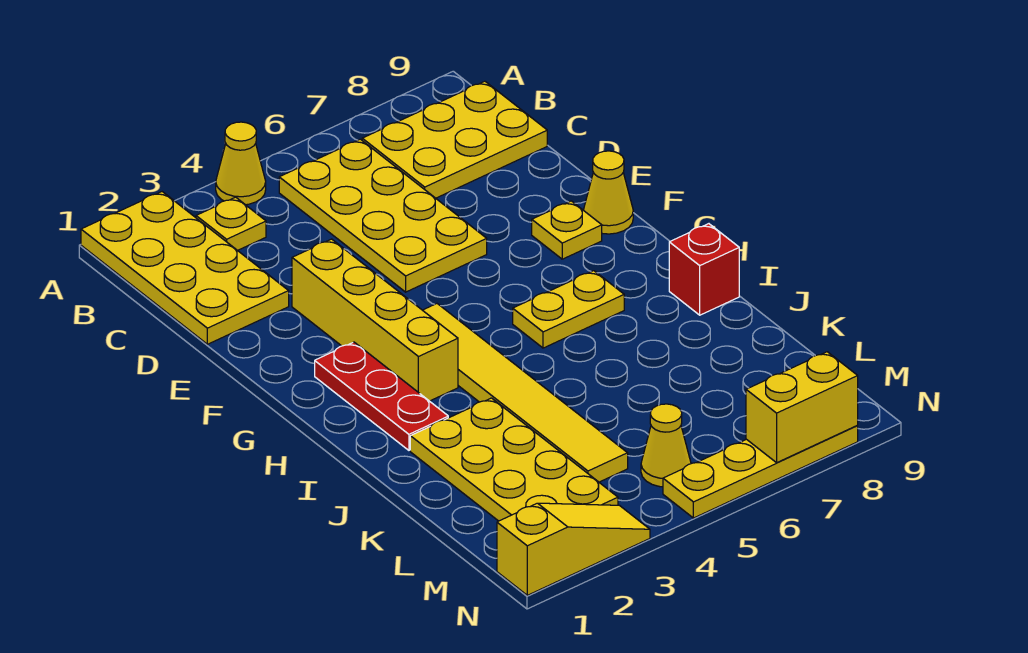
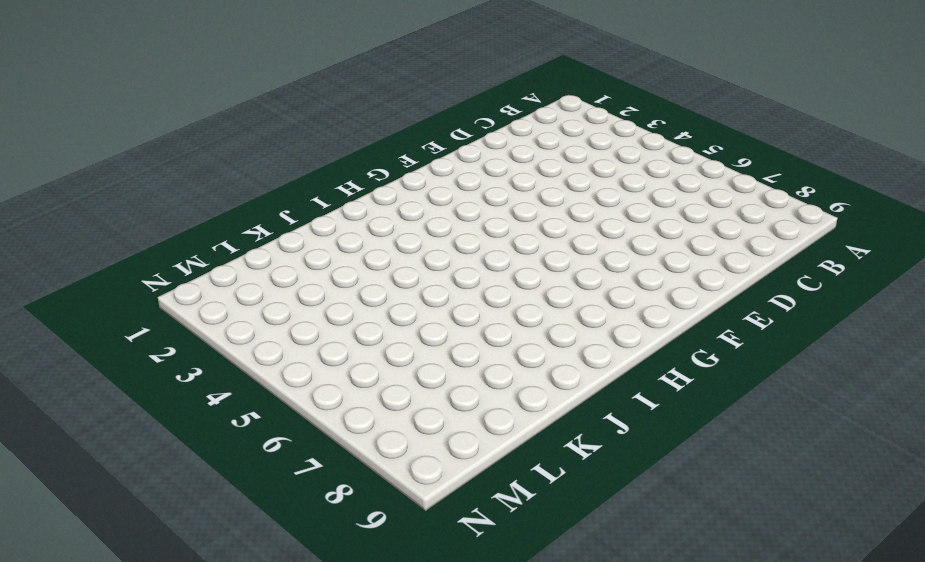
none -> yellow plate A1:D2 level 1
none -> yellow cone A4 level 1
none -> yellow plate B3 level 1

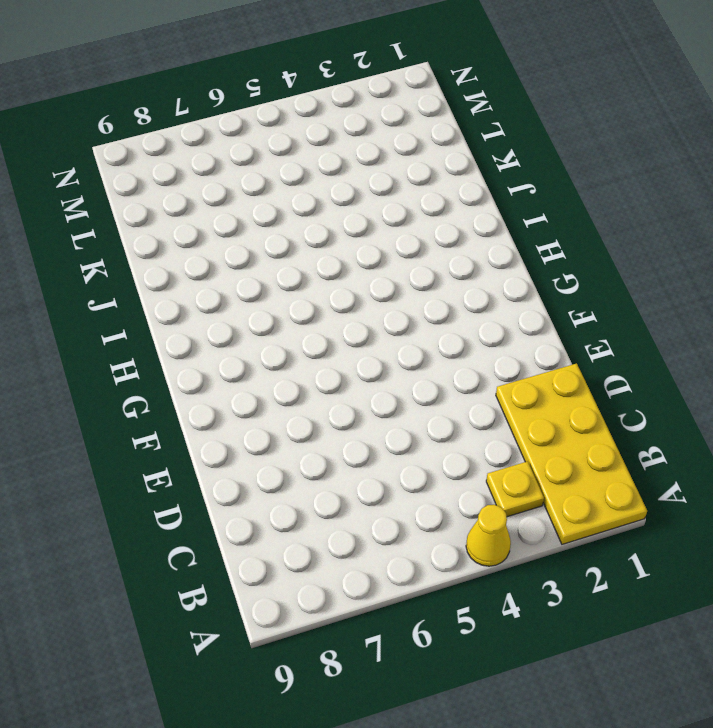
none -> yellow plate B5:E6 level 1
none -> yellow plate B7:C9 level 1
none -> yellow brick E3:H3 level 1

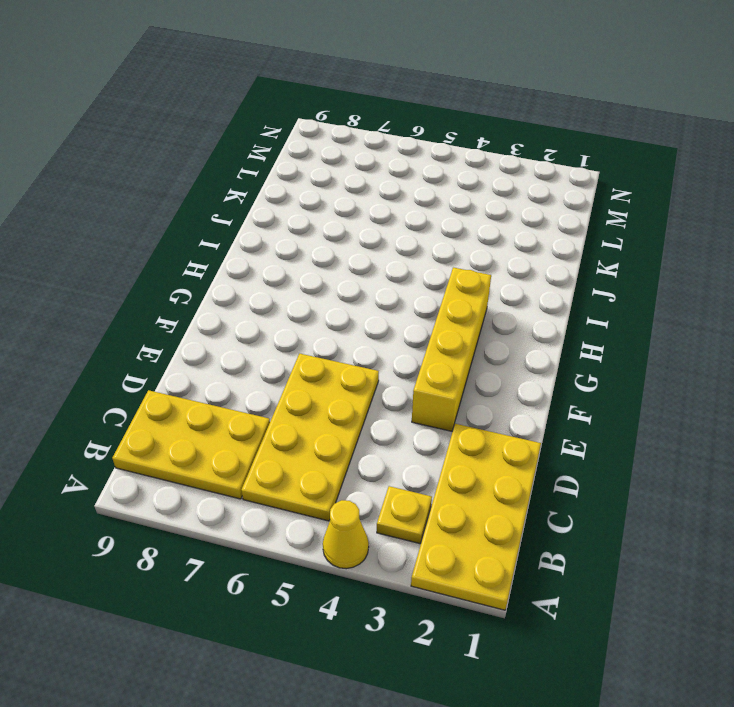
none -> yellow plate F8 level 1
none -> yellow cone F9 level 1
none -> red plate G2:I2 level 1

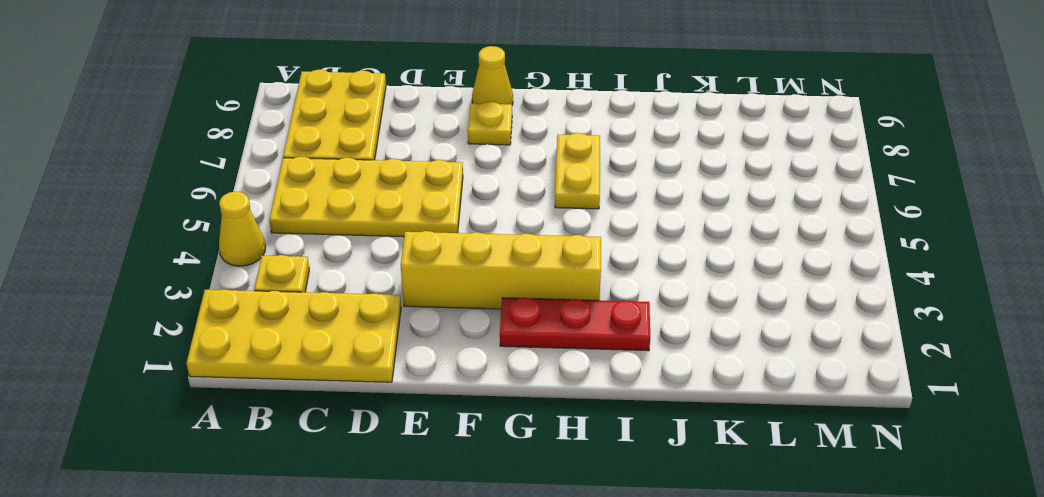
none -> yellow tile G4:L4 level 1
none -> red brick I9 level 1
none -> yellow plate J2:M3 level 1

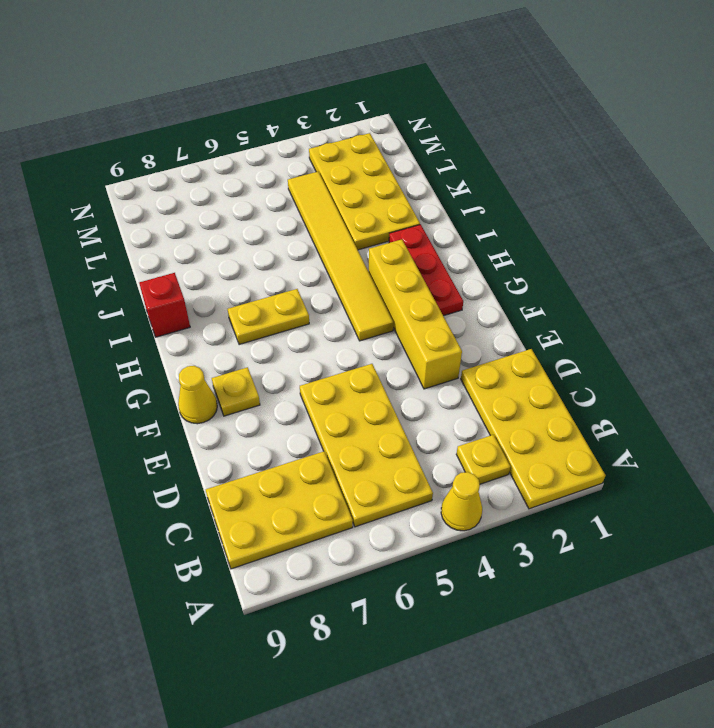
none -> yellow cone M5 level 1
none -> yellow slope N1:N3 level 1 top 1
none -> yellow plate N5:N8 level 1

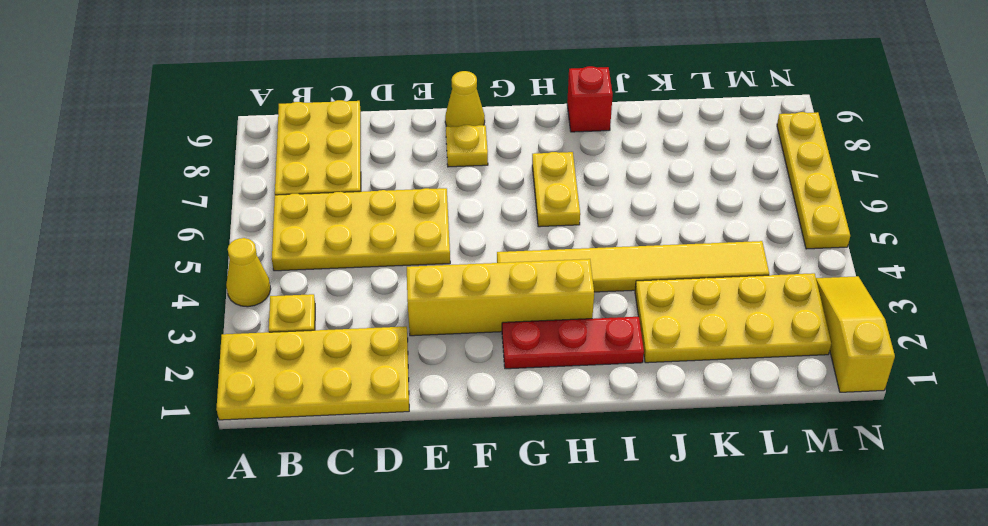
none -> yellow cone M5 level 1
none -> yellow brick N7:N8 level 2

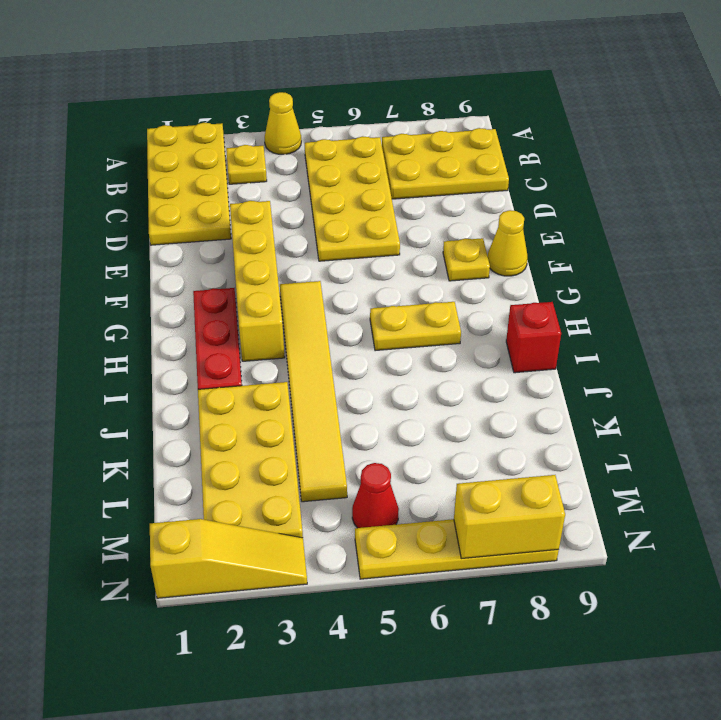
red cone M5 level 1 -> yellow cone M5 level 1

